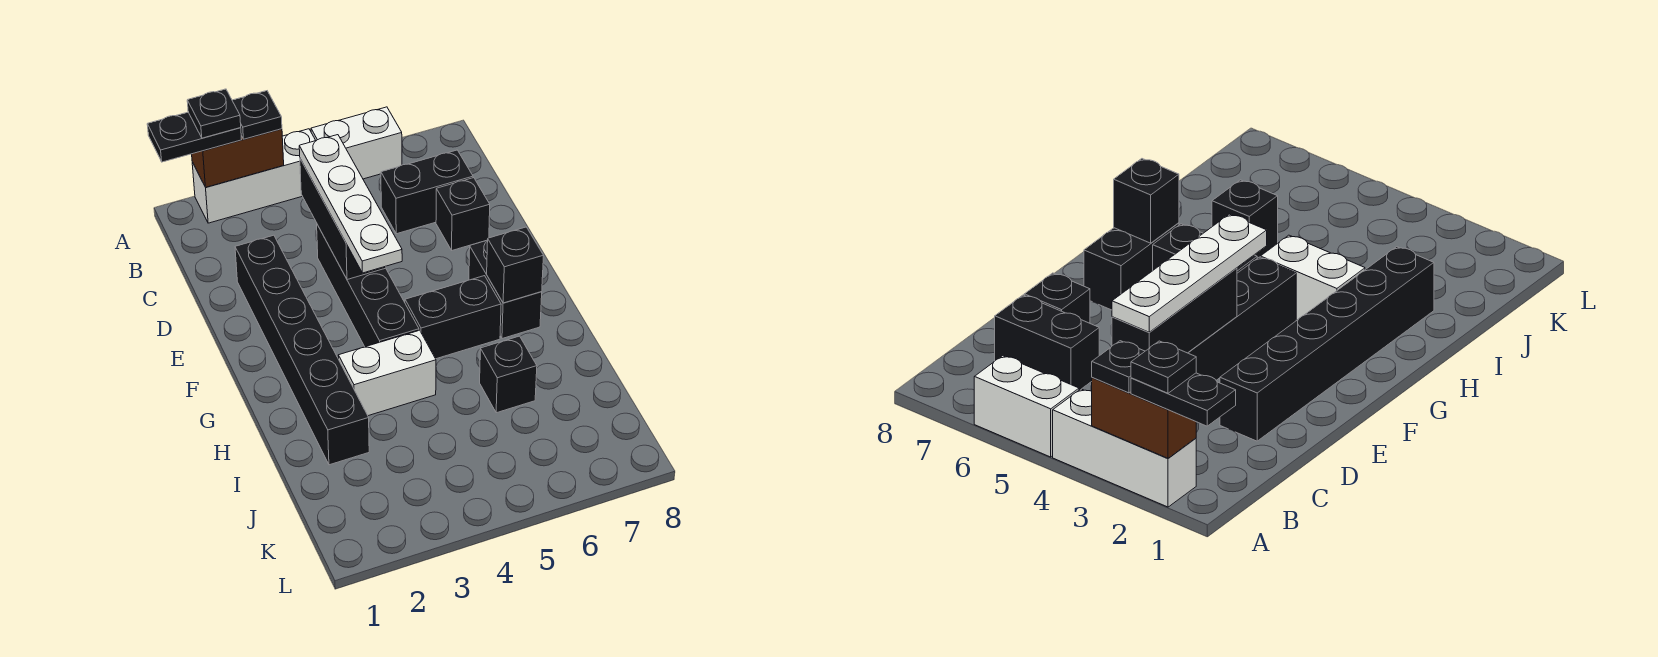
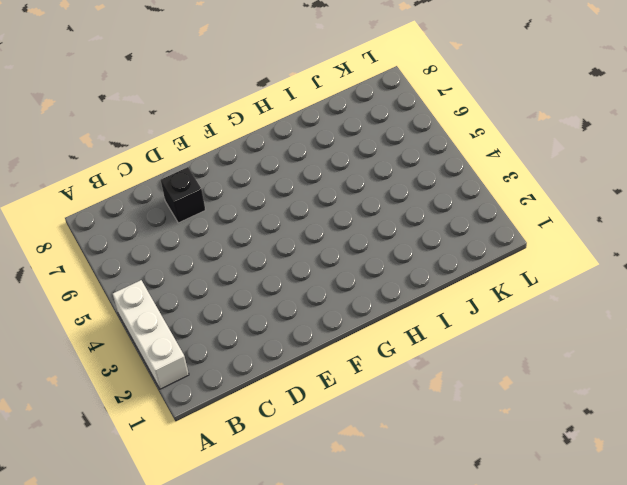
none -> white brick A5:A6 level 1
none -> black brick C6:C7 level 1
none -> black brick D2:I2 level 1

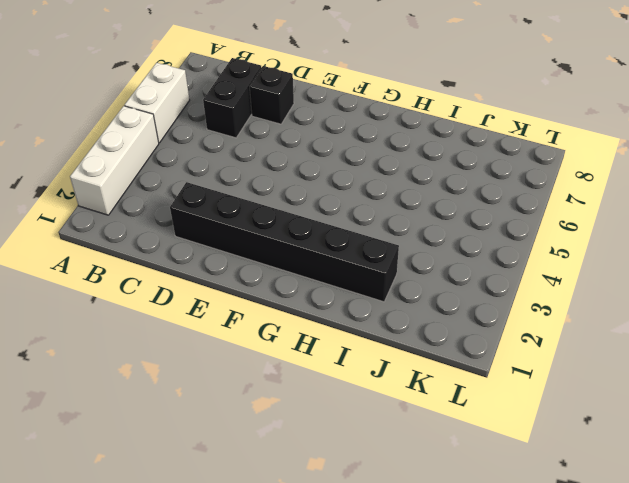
none -> black brick D4:G4 level 1
none -> black brick F7:G7 level 1
none -> black brick G5:G6 level 1

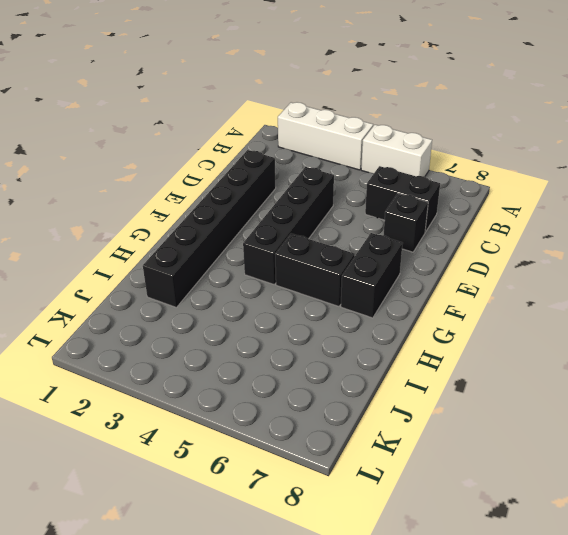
none -> white brick H3:H4 level 1
none -> black brick I6 level 1
none -> brown brick A2:A3 level 2

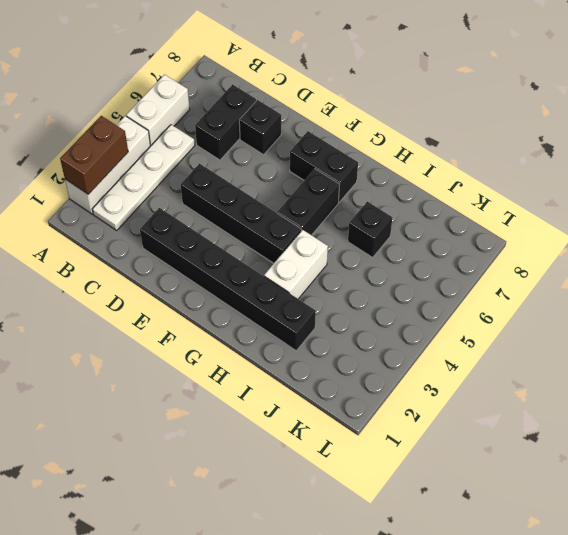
white plate B2:B5 level 1 -> white plate C4:F4 level 3
none -> black brick C4:E4 level 2
none -> black brick G7 level 2
none -> black plate A1:A2 level 3

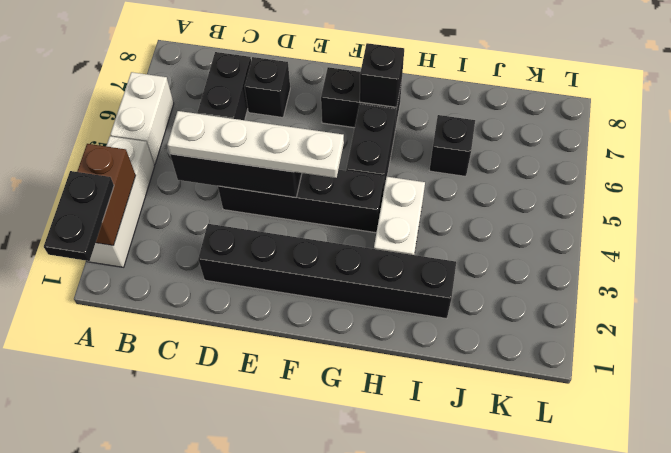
none -> black plate A3 level 3
none -> black plate A2 level 4

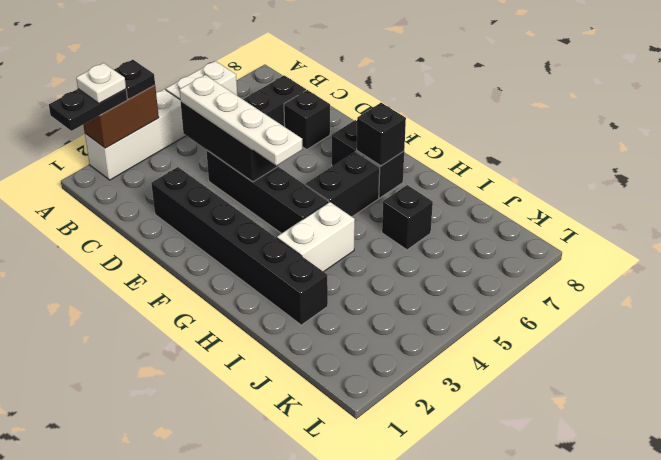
white plate A2 level 4 -> black plate A2 level 4

